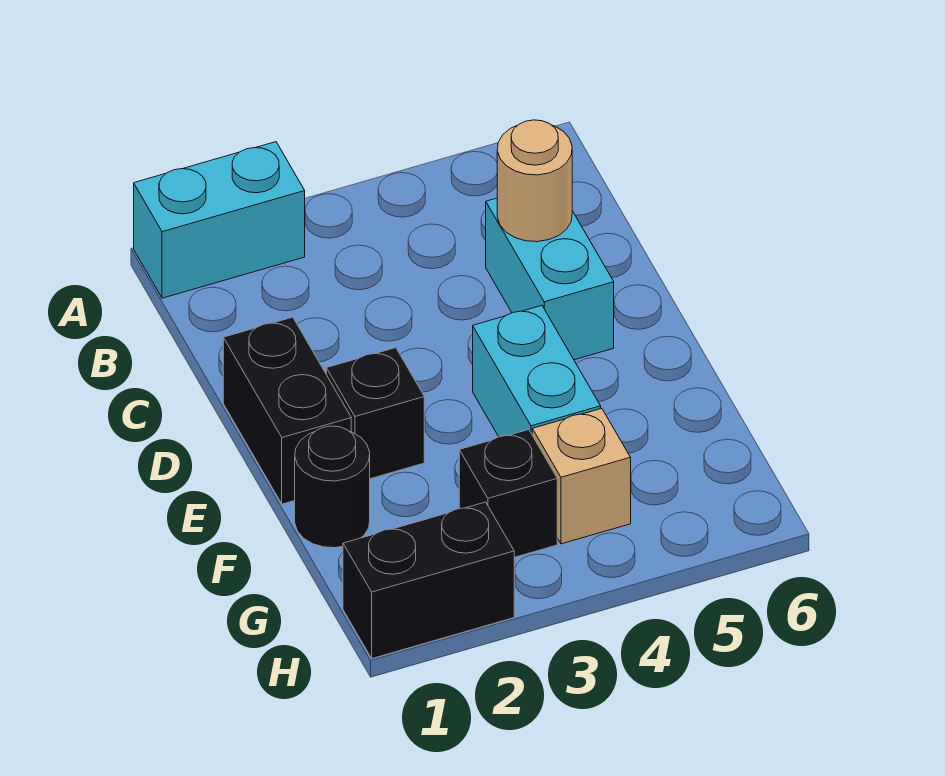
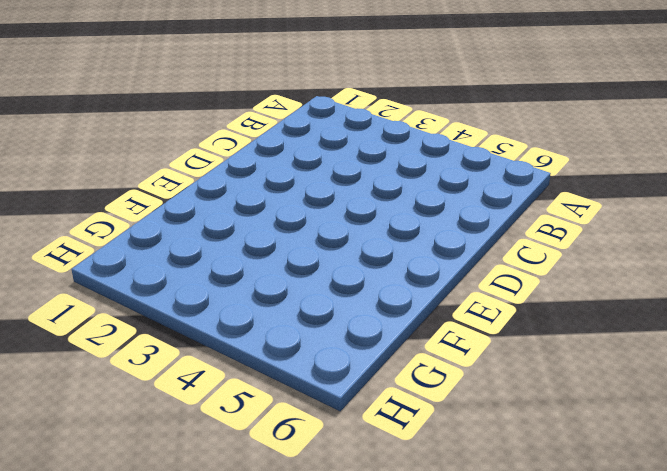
none -> cyan brick A1:A2 level 1
none -> cyan brick C5:D5 level 1

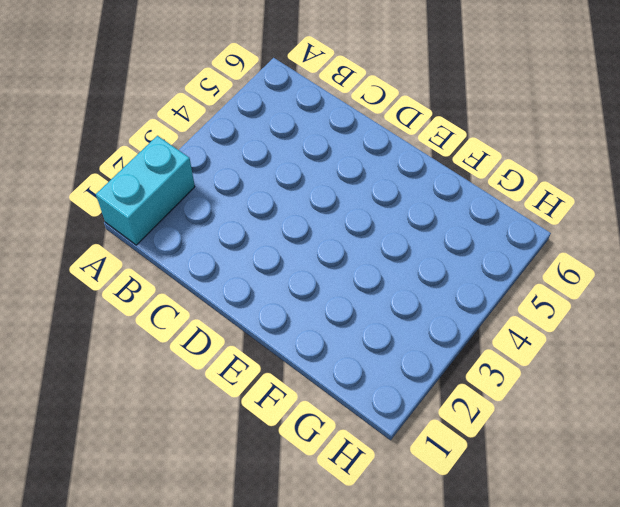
none -> cyan brick C5:D5 level 1
none -> black brick D1:E1 level 1

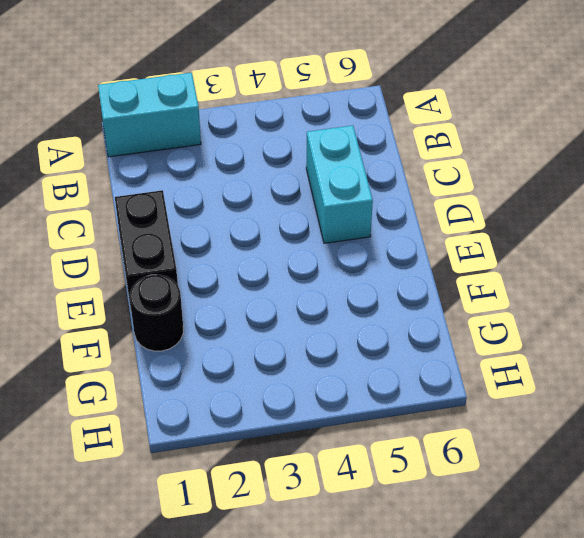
none -> black brick E2 level 1
none -> cyan brick E4:F4 level 1

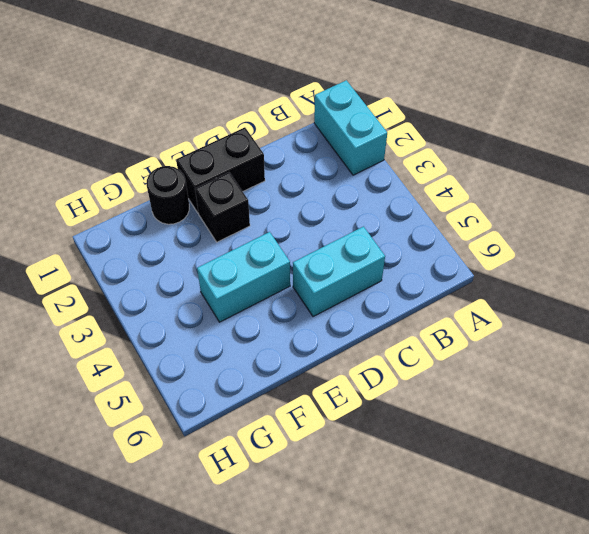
none -> black brick G3 level 1
none -> tan brick G4 level 1

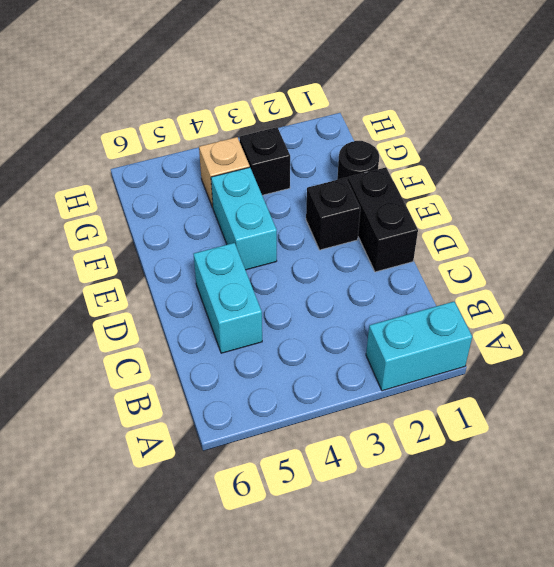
none -> black brick H1:H2 level 1
none -> tan round brick C5 level 2

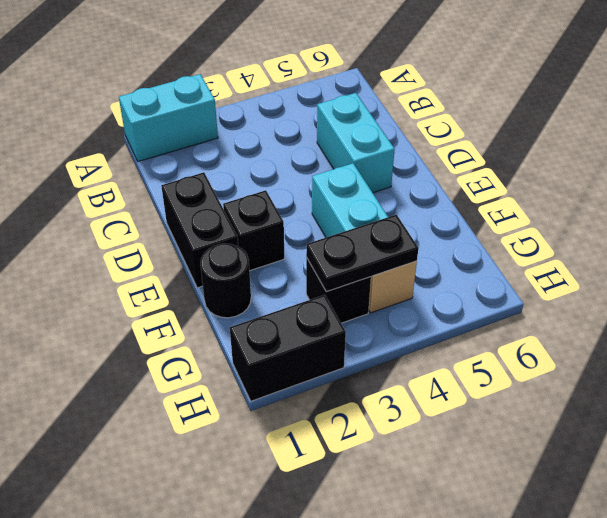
black plate G3:G4 level 2 -> none
none -> tan round brick C5 level 2

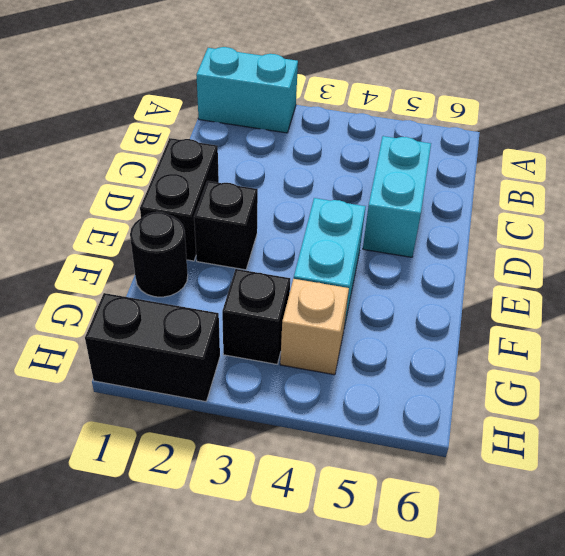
none -> tan round brick C5 level 2

